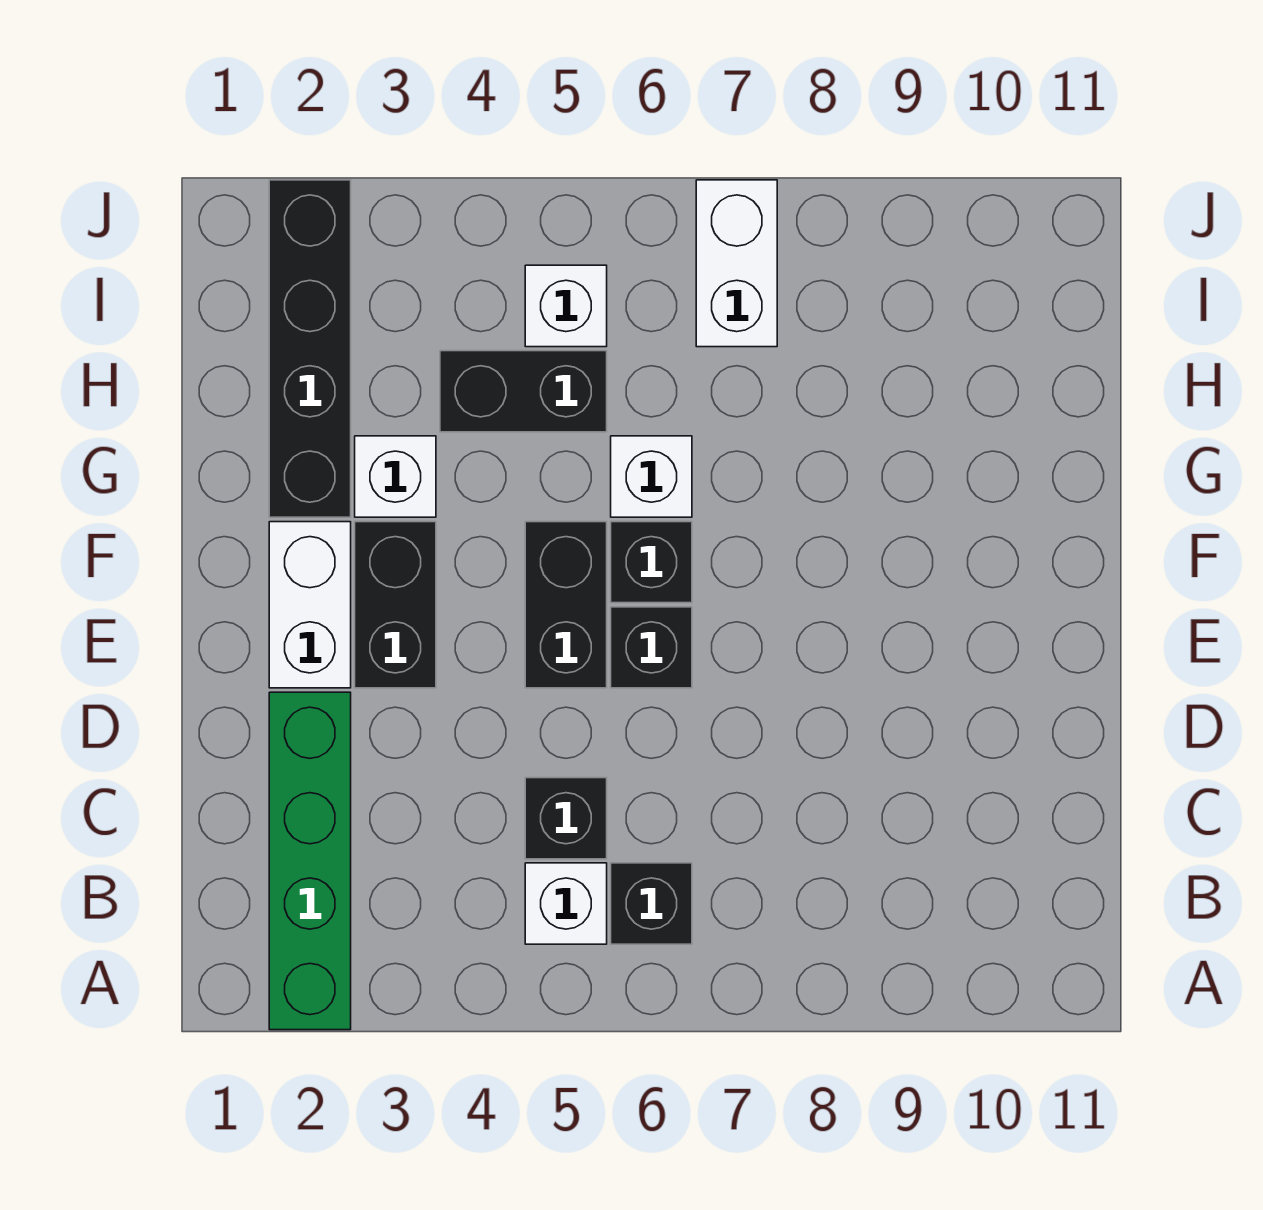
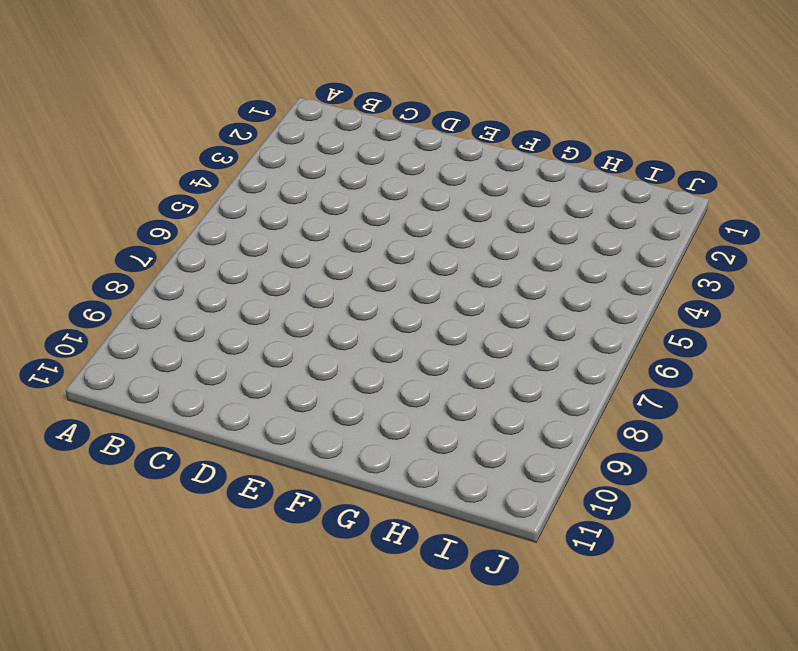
none -> green brick A2:D2 level 1
none -> white brick B5 level 1
none -> black brick B6 level 1

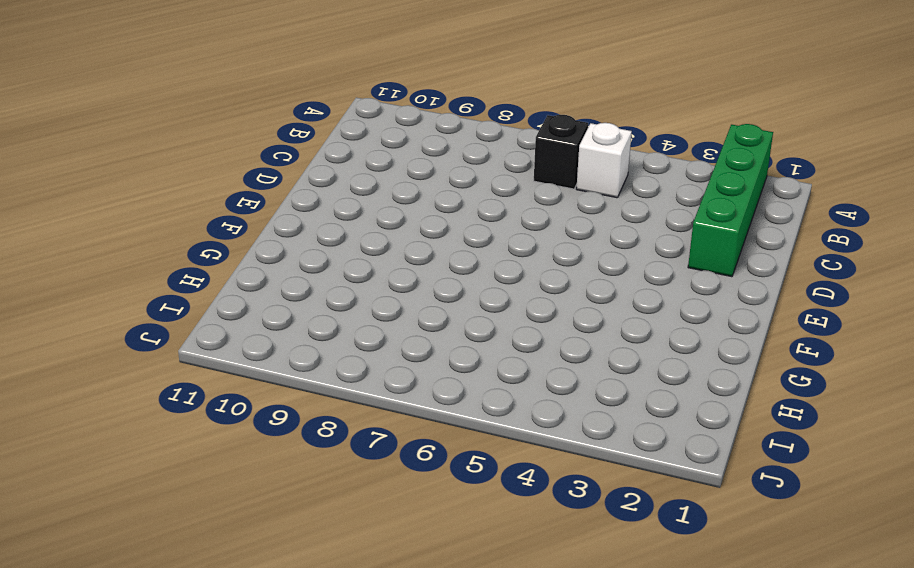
none -> black brick C5 level 1
none -> white brick E2:F2 level 1
none -> black brick E3:F3 level 1

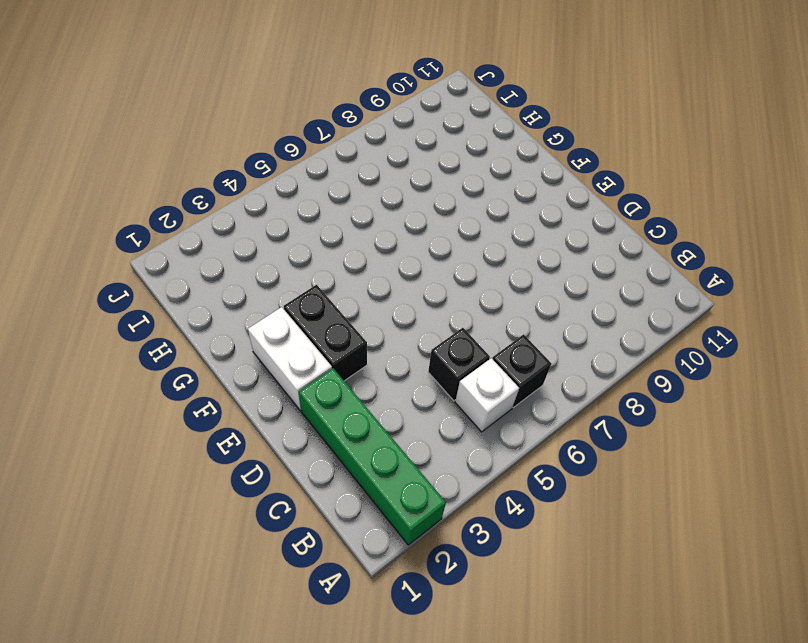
none -> black brick E5:F5 level 1
none -> black brick E6 level 1
none -> black brick F6 level 1

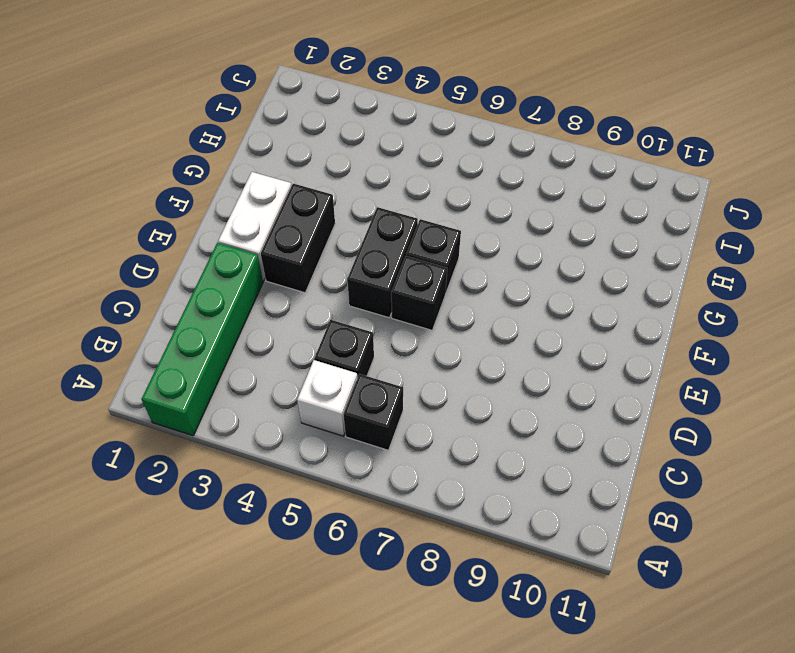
none -> black brick G2:J2 level 1
none -> white brick G3 level 1
none -> white brick G6 level 1

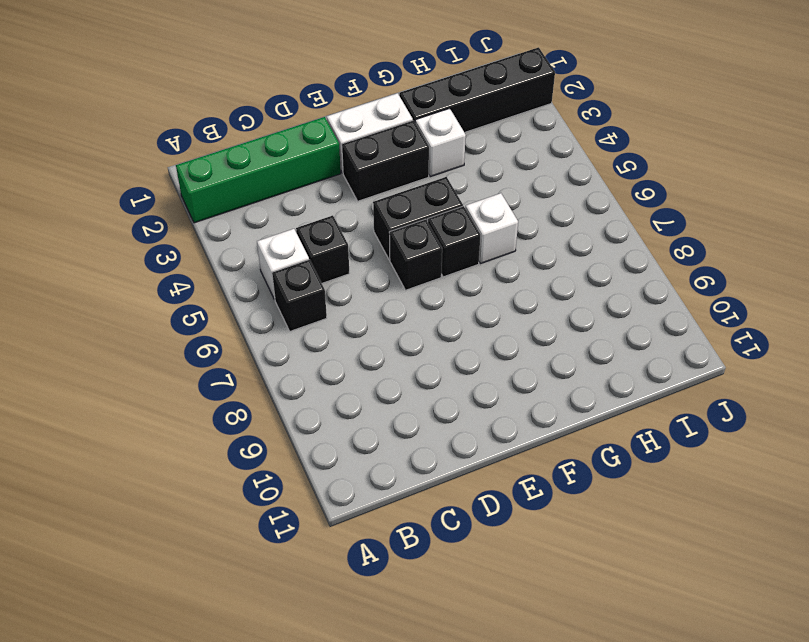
none -> black brick H4:H5 level 1
none -> white brick I5 level 1
none -> white brick I7:J7 level 1

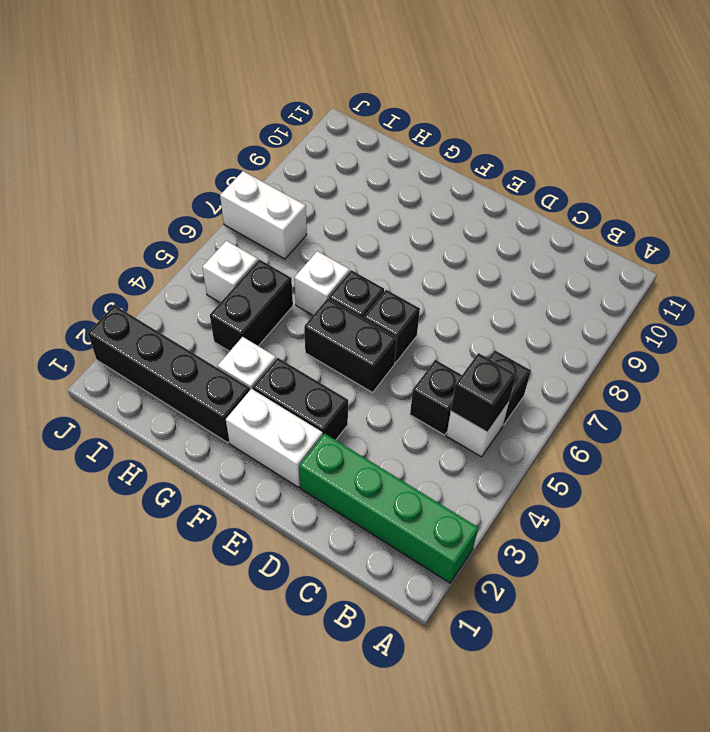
black brick B5 level 2 -> none

